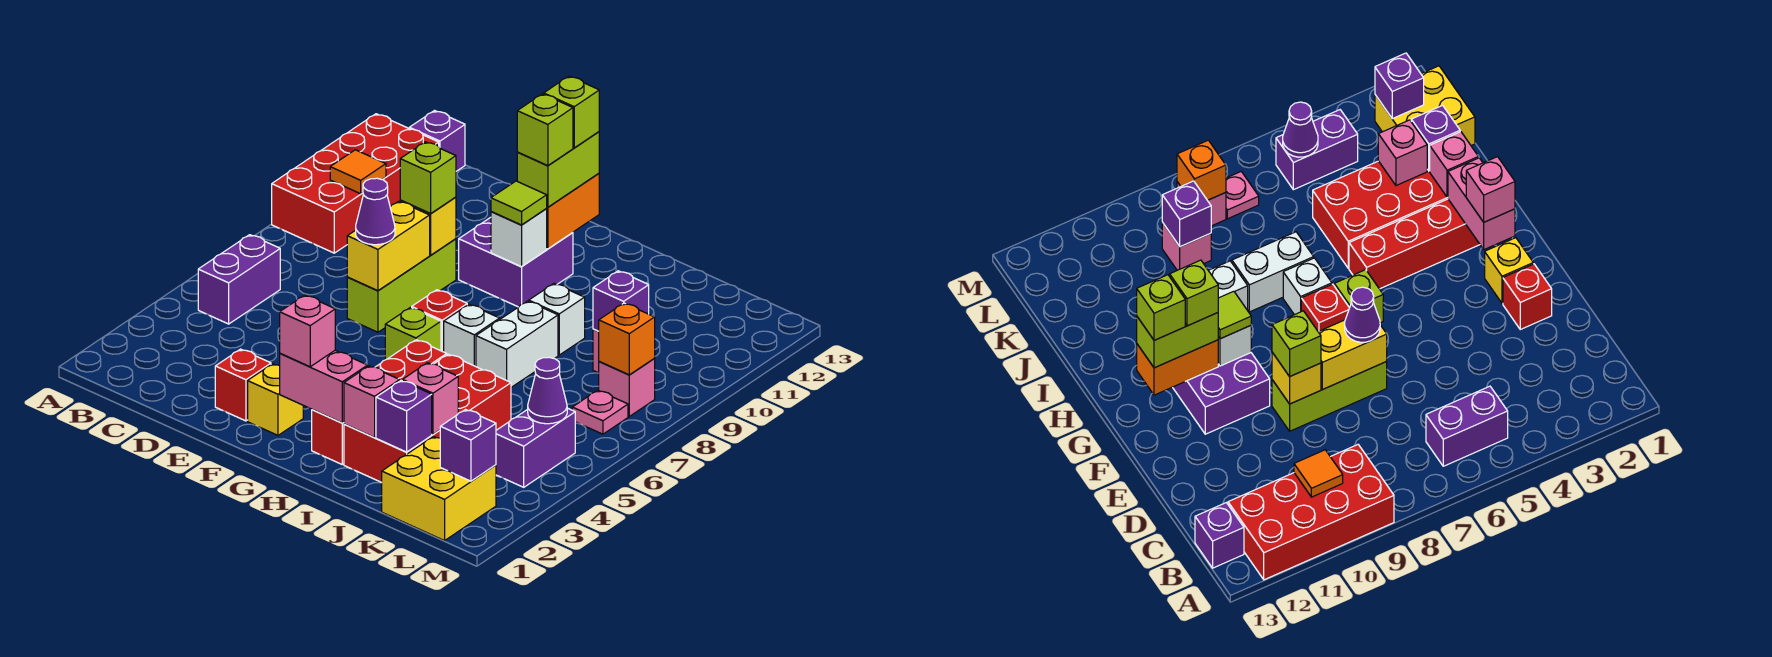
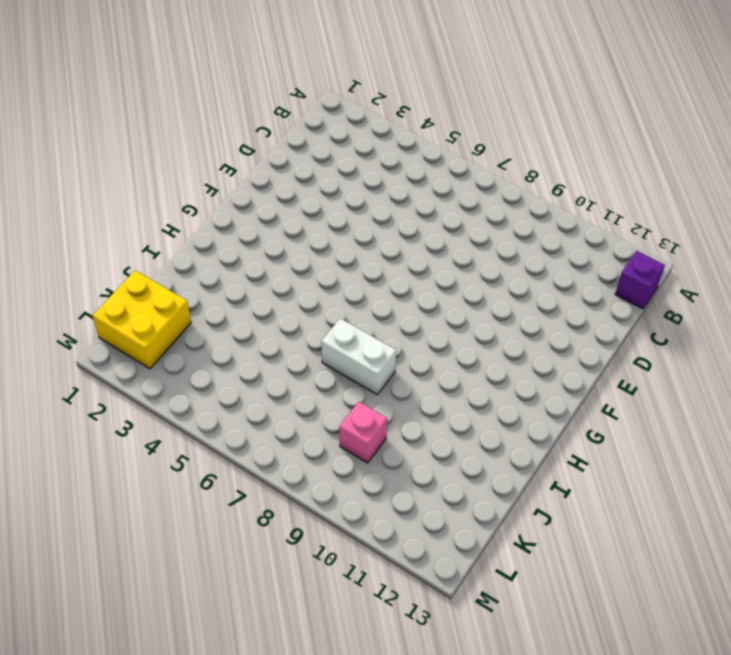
none -> red brick A9:B12 level 1
none -> purple brick B5:B6 level 1
none -> red brick E2 level 1
none -> lime brick E7:E9 level 1

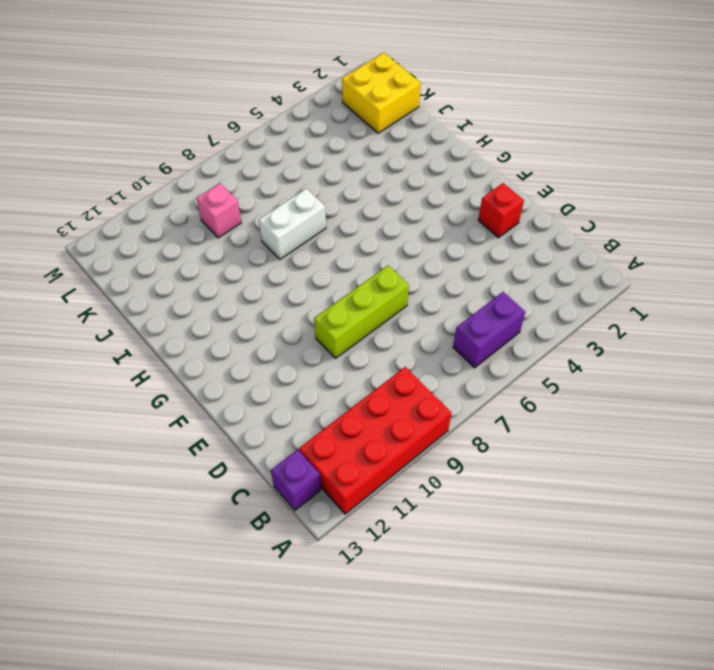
none -> yellow brick F2 level 1
none -> purple brick F10:G11 level 1
none -> lime brick G6 level 1
none -> red brick G7 level 1

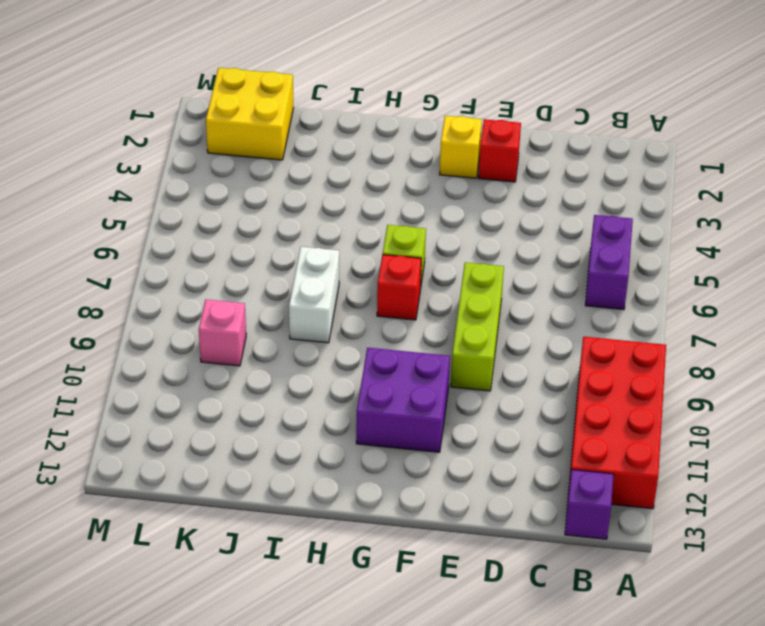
none -> red brick H2:H5 level 1
none -> white brick H7 level 1
none -> red brick I2:J5 level 1
none -> white brick I9 level 1

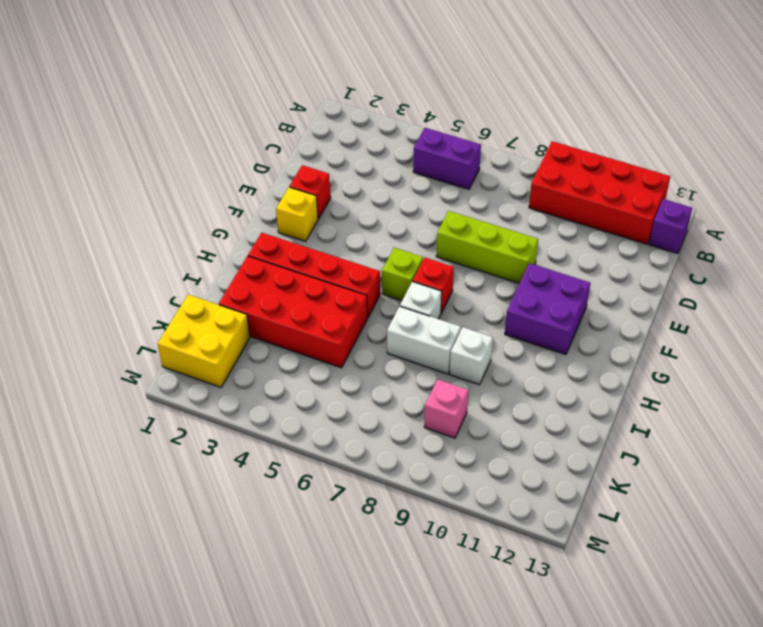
none -> purple brick L4:L5 level 1
none -> pink plate L7 level 1
none -> pink brick L8 level 1
none -> orange tile B10 level 2

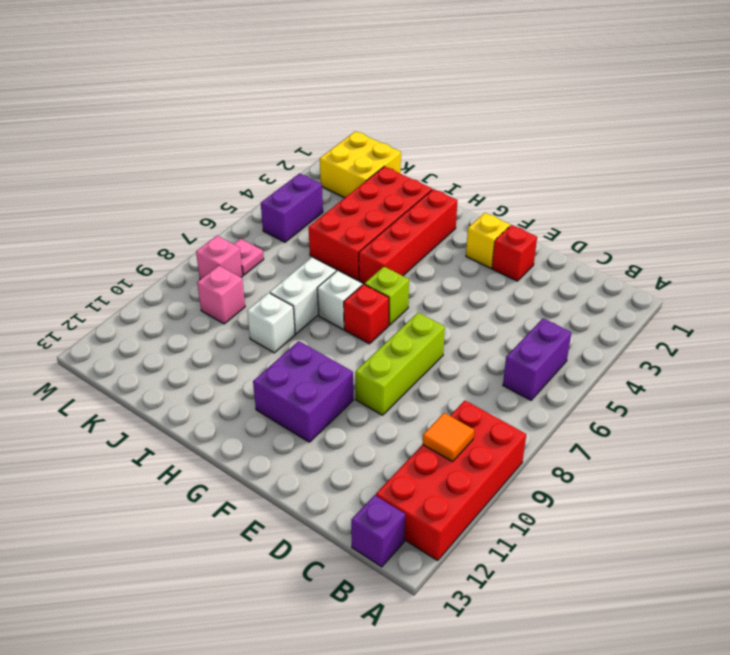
none -> yellow brick E7:E8 level 2
none -> yellow brick E9 level 2
none -> pink brick G2:H2 level 2
none -> white brick G10 level 2

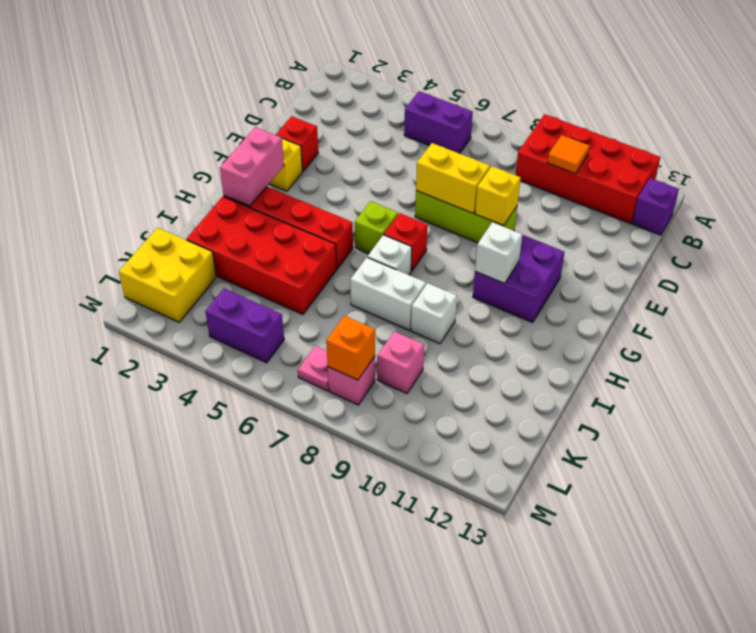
none -> orange brick G11:G12 level 2
none -> pink brick I2 level 2
none -> purple brick J2 level 2
none -> pink brick J3 level 2

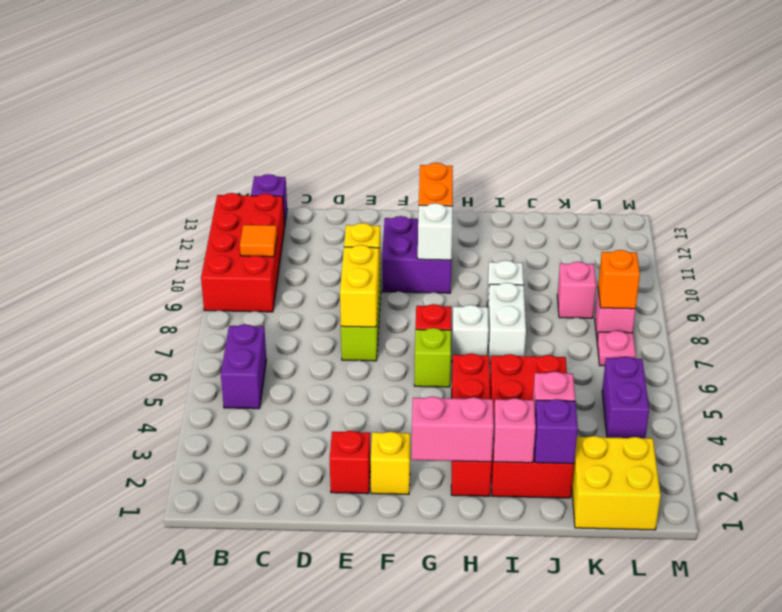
none -> purple brick K9 level 2
none -> purple brick L2 level 2
none -> purple cone L5 level 2
none -> purple cone E7 level 3

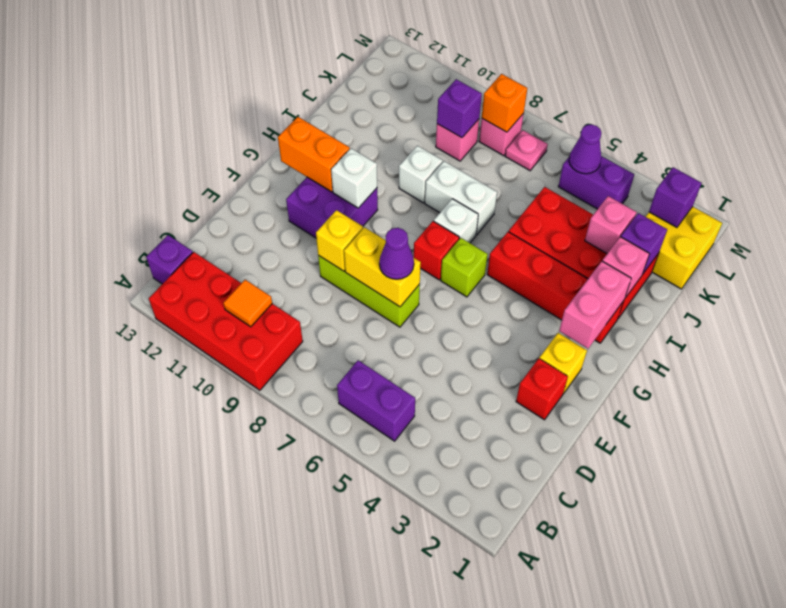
none -> lime brick E9 level 3
none -> pink brick G2 level 3
none -> lime tile G10 level 3
none -> lime brick G11:G12 level 3

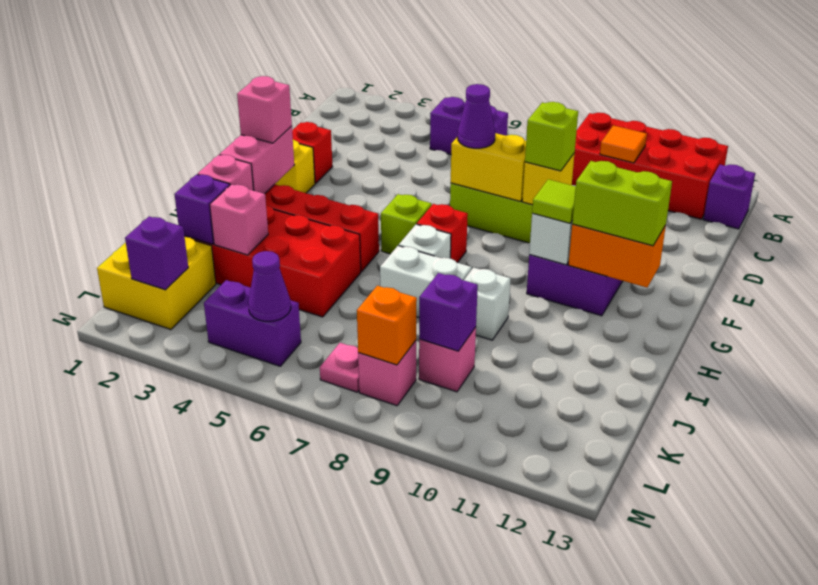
none -> lime brick G11 level 4
none -> lime brick G12 level 4

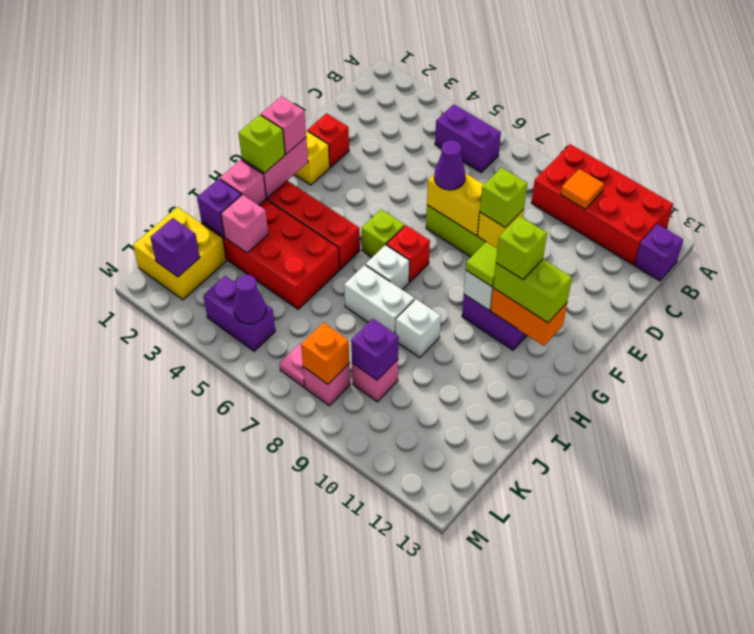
lime brick H2 level 3 -> lime brick G12 level 4

